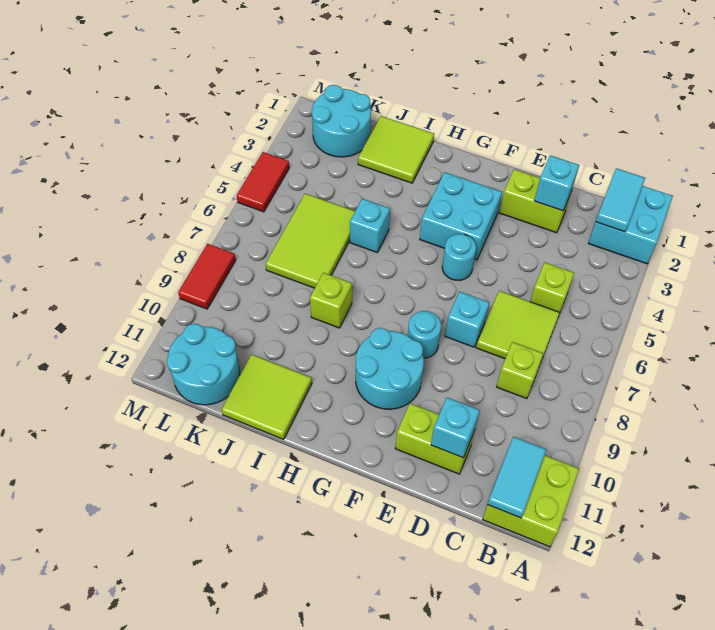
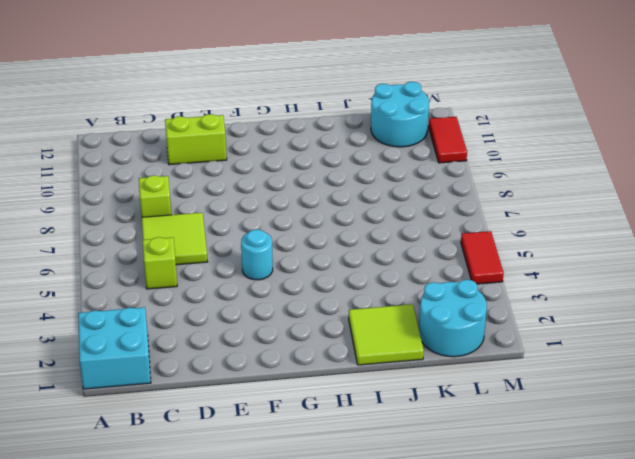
red tile M10:M11 level 1 -> red tile M8:M9 level 1
none -> lime brick A11:B12 level 1
none -> lime brick D2:E2 level 1
none -> cyan brick E7 level 1

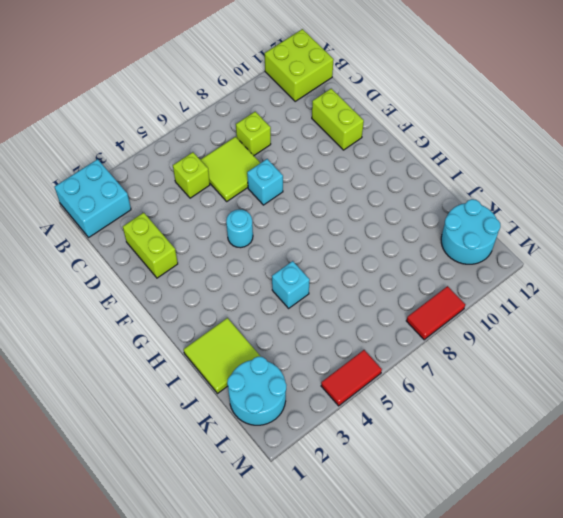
none -> cyan brick F3:G4 level 1
none -> cyan round brick F8 level 1
none -> cyan round brick F9:G10 level 1

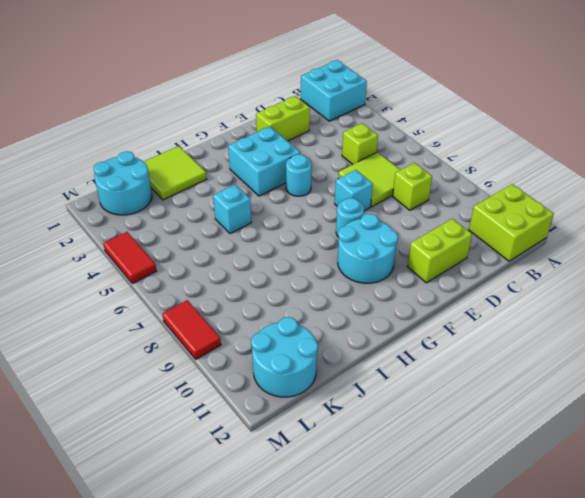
none -> lime brick I8 level 1
none -> lime tile I11:J12 level 1
none -> lime tile J5:K7 level 1

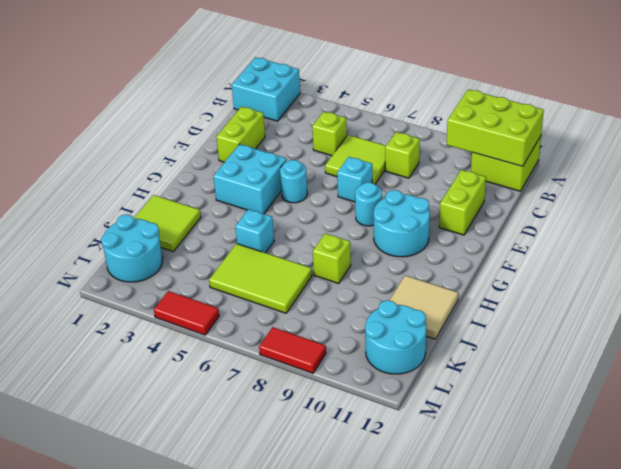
lime brick A10:B12 level 2 -> cyan tile B11:B12 level 2
tan tile I11:J12 level 1 -> lime tile I11:J12 level 1
none -> cyan tile B1:B2 level 2
none -> cyan brick D2 level 2
none -> cyan brick D11 level 2

